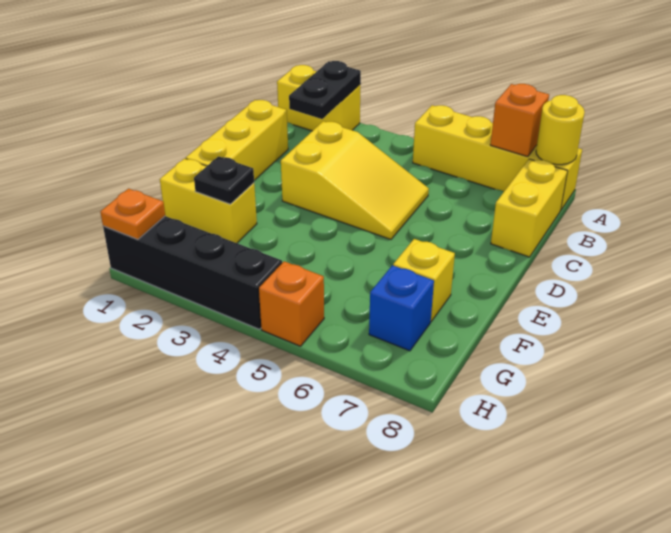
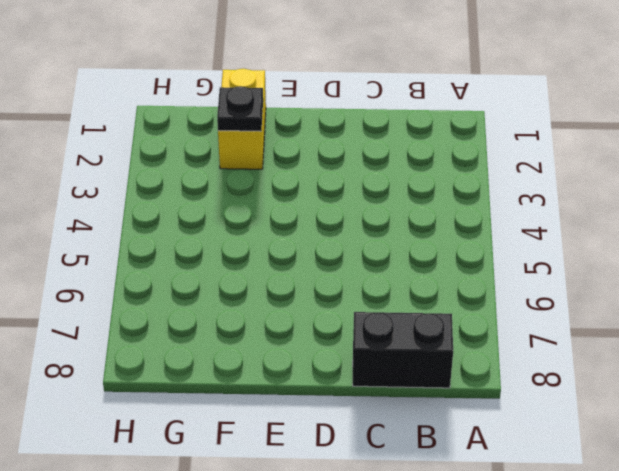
black brick B8:C8 level 1 -> yellow brick B8:C8 level 1
none -> yellow brick A1:A2 level 1
none -> yellow brick A5:A8 level 1
none -> yellow brick C1:E1 level 1

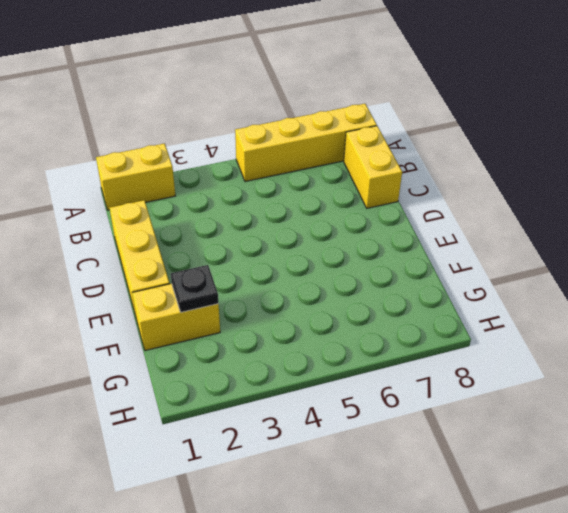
none -> yellow slope C3:D5 level 1 top 3
none -> yellow brick F7 level 1
none -> blue brick G7 level 1

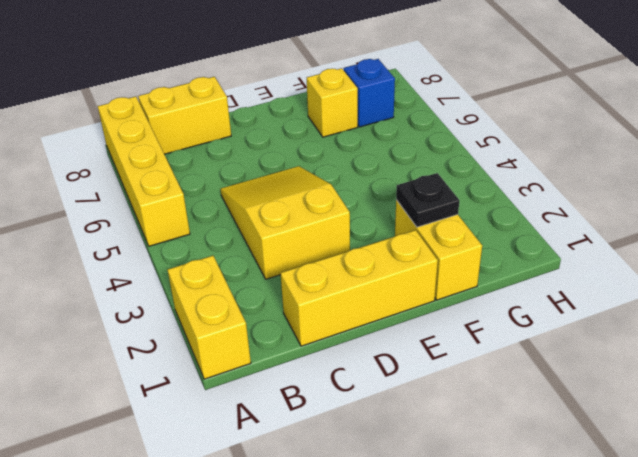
none -> black brick H1:H4 level 1
none -> orange brick H5 level 1
none -> black plate A2:B2 level 2

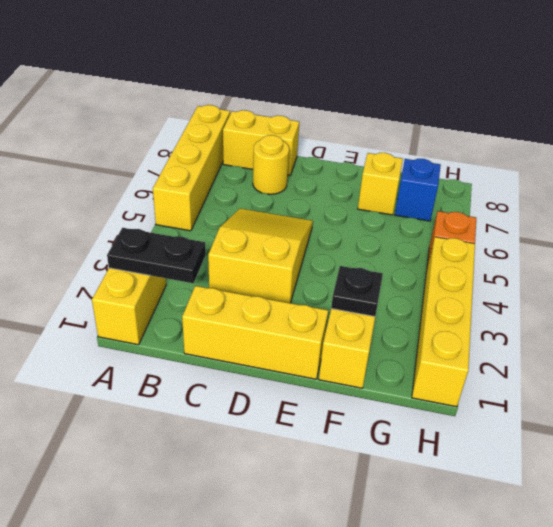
yellow round brick C7 level 1 -> yellow round brick A8 level 2
yellow brick H1:H4 level 1 -> black brick H1:H4 level 1
none -> orange brick A7 level 2
none -> orange plate H1 level 2

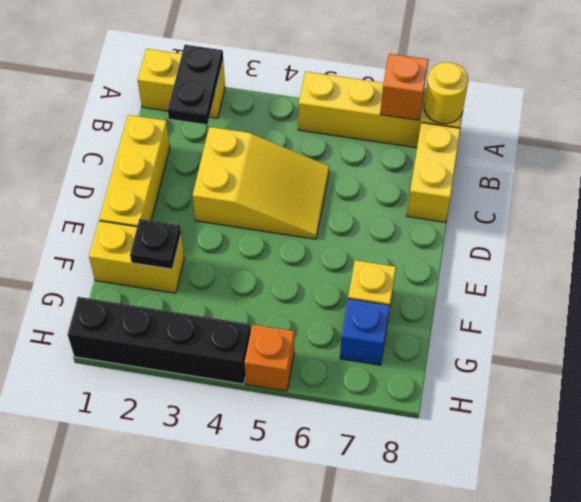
none -> orange plate H1 level 2

